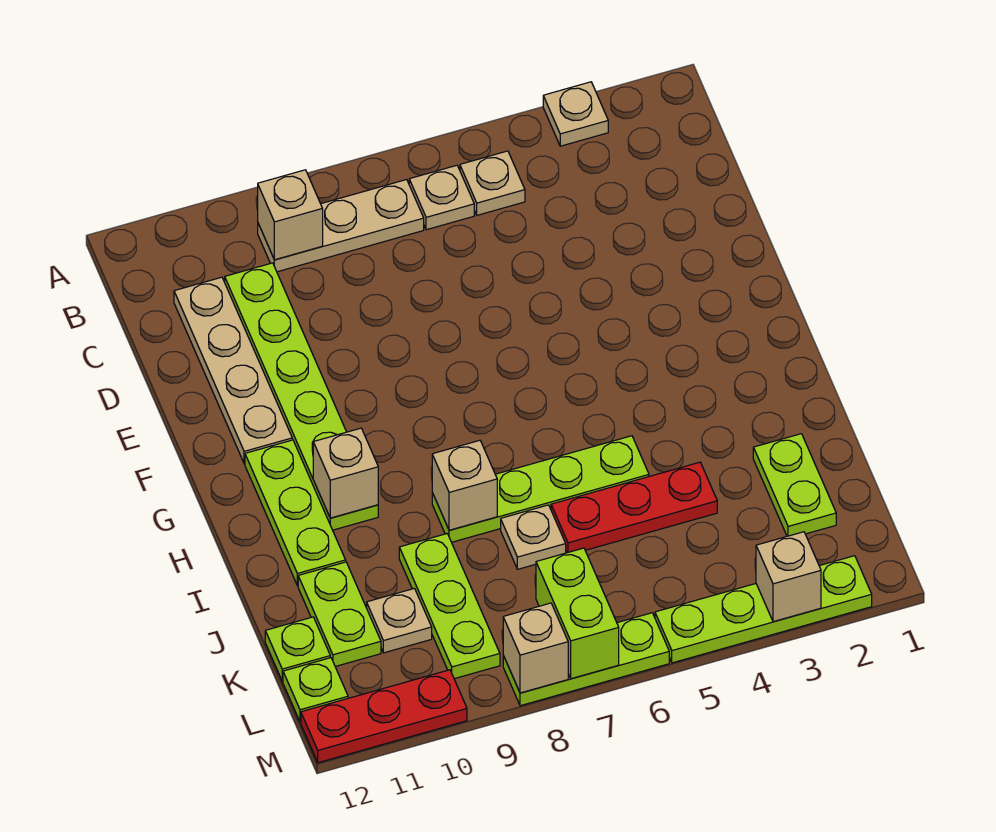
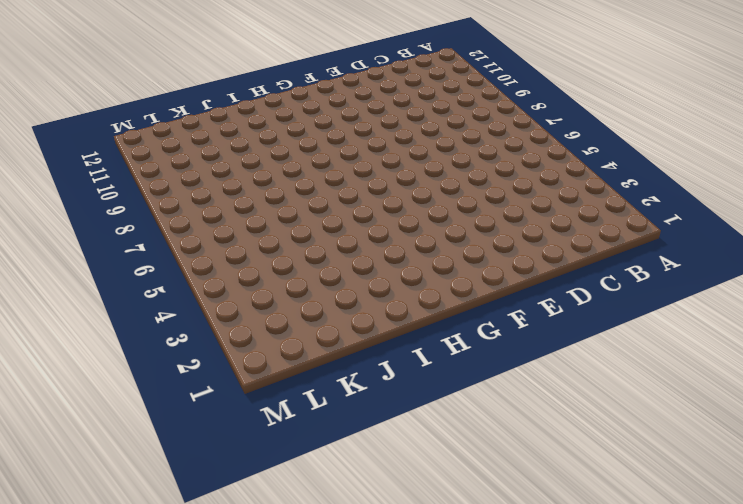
none -> tan plate A3 level 1
none -> tan plate B5 level 1
none -> tan plate B6 level 1

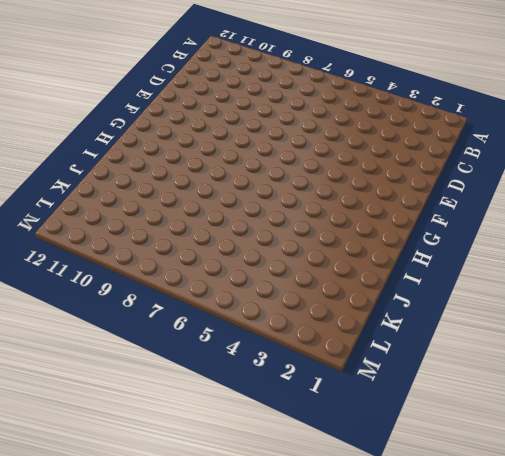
none -> tan plate A3 level 1
none -> tan plate B5 level 1
none -> tan plate B6 level 1

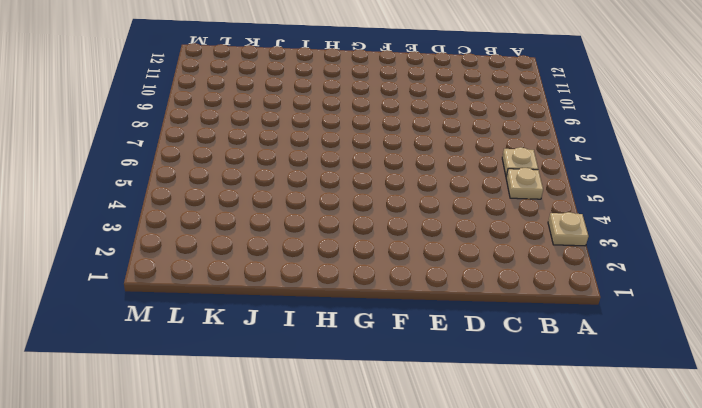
none -> tan plate B7:B9 level 1
none -> lime plate C10:H10 level 1
none -> tan plate C11:F11 level 1

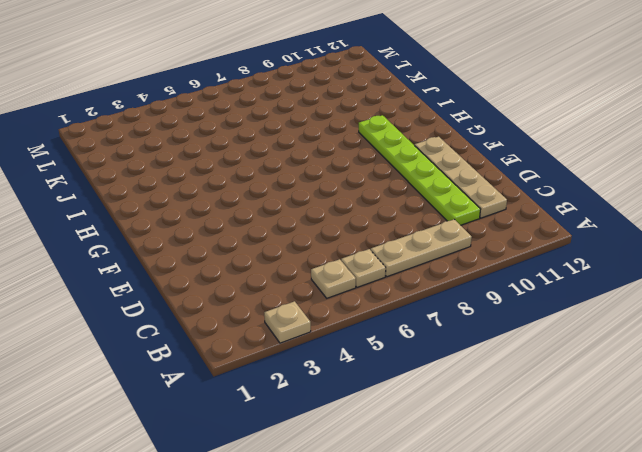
none -> lime plate G11:I11 level 1
none -> lime plate I5:I8 level 1
none -> lime plate J2:K2 level 1

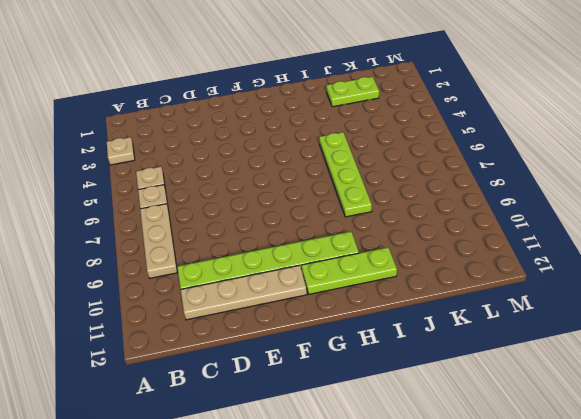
none -> red plate J4:J6 level 1
none -> tan plate J7 level 1
none -> lime plate J9:L9 level 1

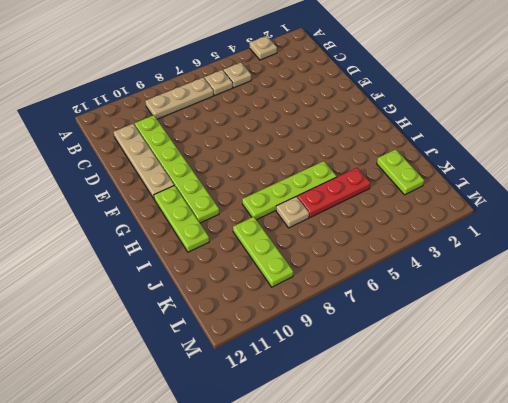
none -> lime plate J11:K11 level 1
none -> tan plate K10 level 1
none -> lime plate K12 level 1

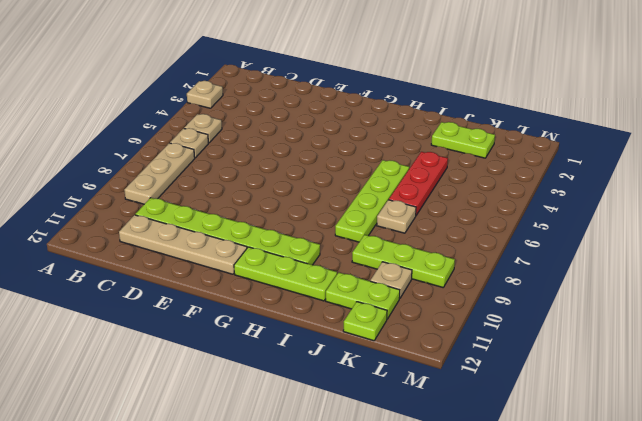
none -> lime plate L12 level 1
none -> lime plate M2:M5 level 1
none -> lime plate M6:M8 level 1

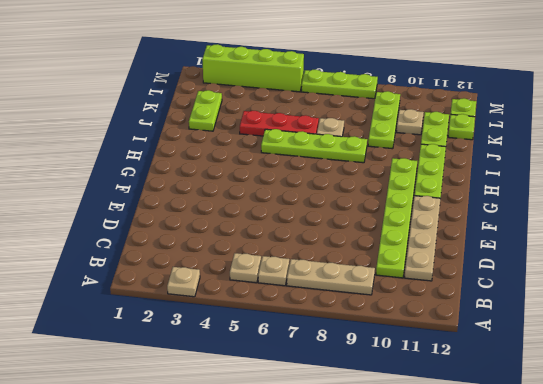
lime brick M2:M5 level 1 -> lime plate M2:M5 level 1
none -> red plate M10:M12 level 1
none -> tan brick B9 level 2
none -> tan brick H10 level 2

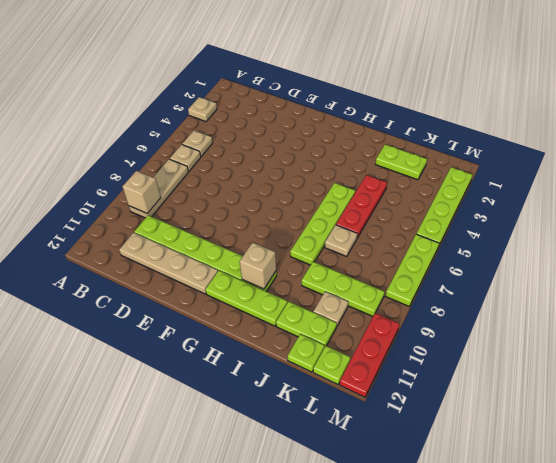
none -> tan brick I8 level 2
none -> lime brick L7:M7 level 2
none -> tan brick M3 level 2

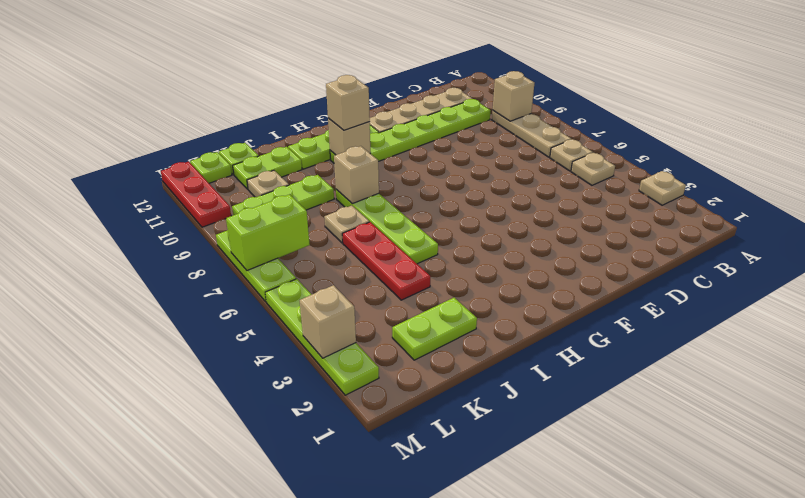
tan brick H10 level 3 -> tan brick M8 level 2

